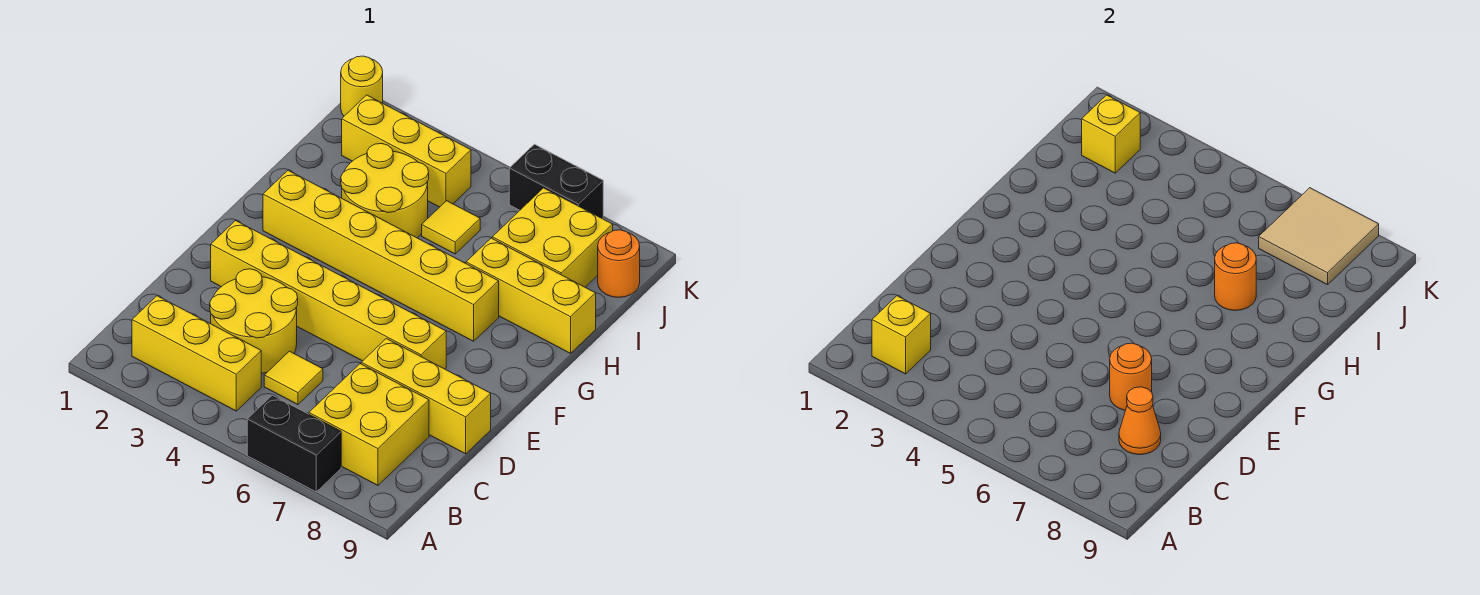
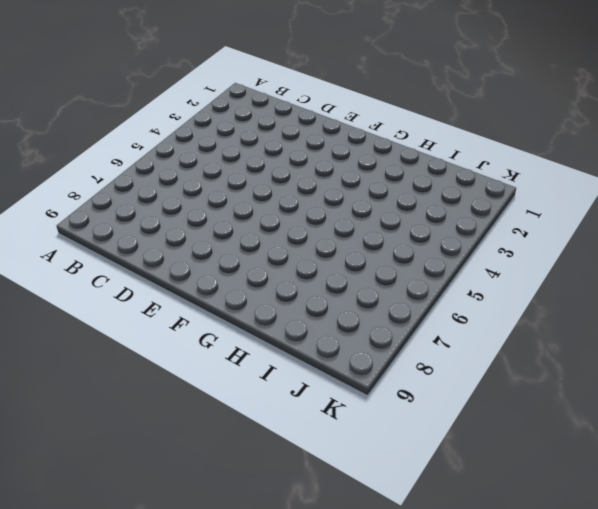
none -> black brick A6:A7 level 1
none -> yellow brick B2:B4 level 1
none -> yellow brick B7:C8 level 1

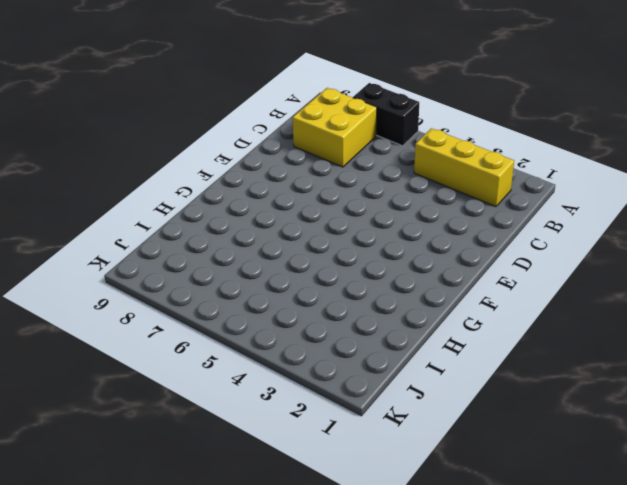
none -> yellow round brick C3:D4 level 1
none -> yellow tile C5 level 1
none -> yellow brick D7:D9 level 1

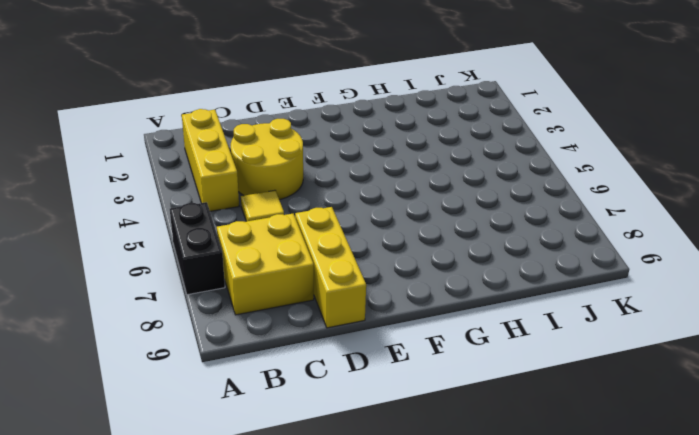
none -> yellow brick E2:E7 level 1
none -> yellow brick G2:G7 level 1
none -> yellow round brick H3:I4 level 1

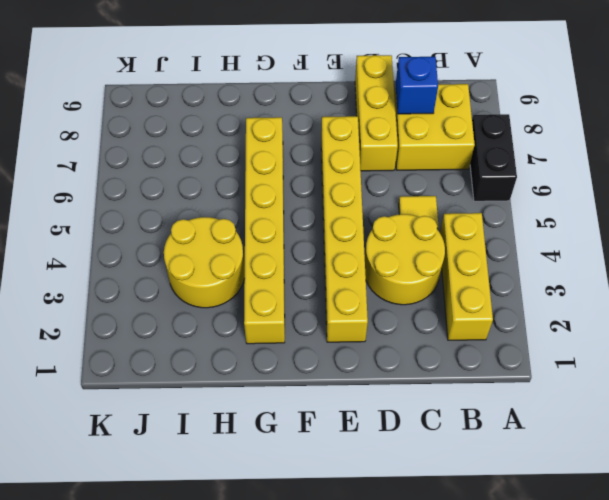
blue brick C8 level 2 -> orange cone C8 level 2
none -> yellow brick H7:H9 level 1
none -> yellow tile I5 level 1
none -> yellow brick I7:J8 level 1

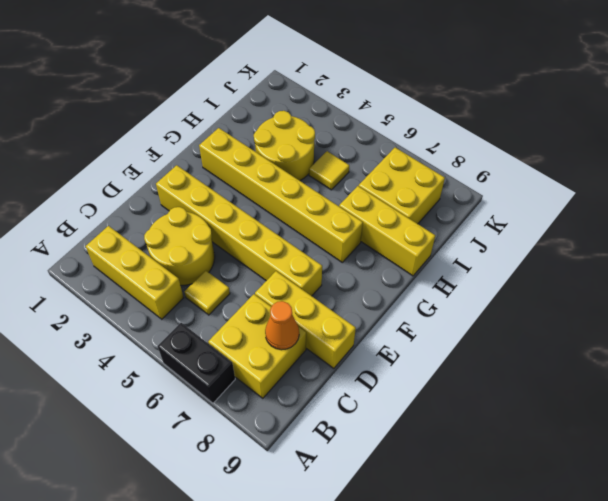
none -> yellow brick J2:J4 level 1
none -> orange round brick J9 level 1
none -> yellow round brick K1 level 1

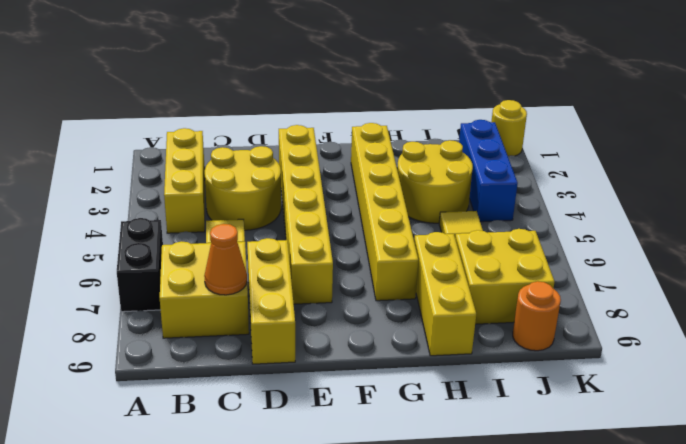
blue brick J2:J4 level 1 -> yellow brick J2:J4 level 1
none -> black brick K6:K7 level 1
none -> yellow brick B2 level 2
none -> orange round brick D7 level 2

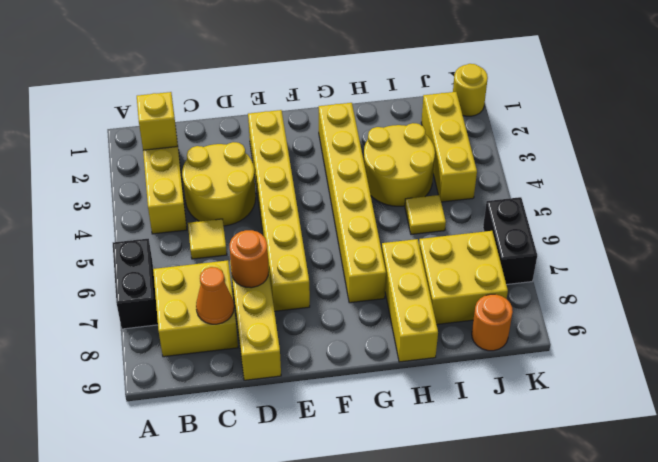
none -> orange round brick H7 level 2
none -> yellow brick J2 level 2
none -> tan tile J7:K8 level 2

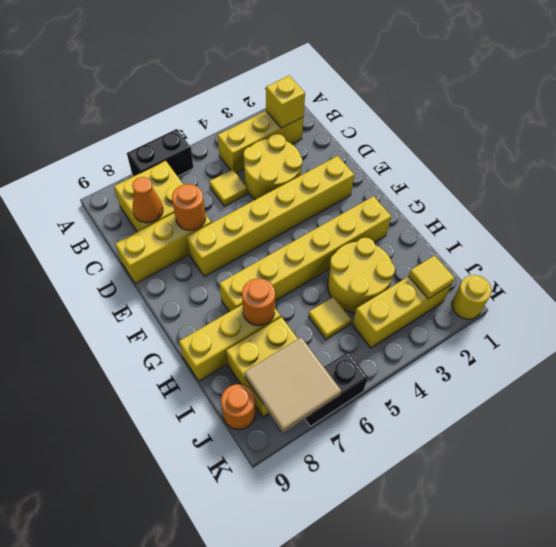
yellow tile J2 level 2 -> yellow brick J2 level 2

